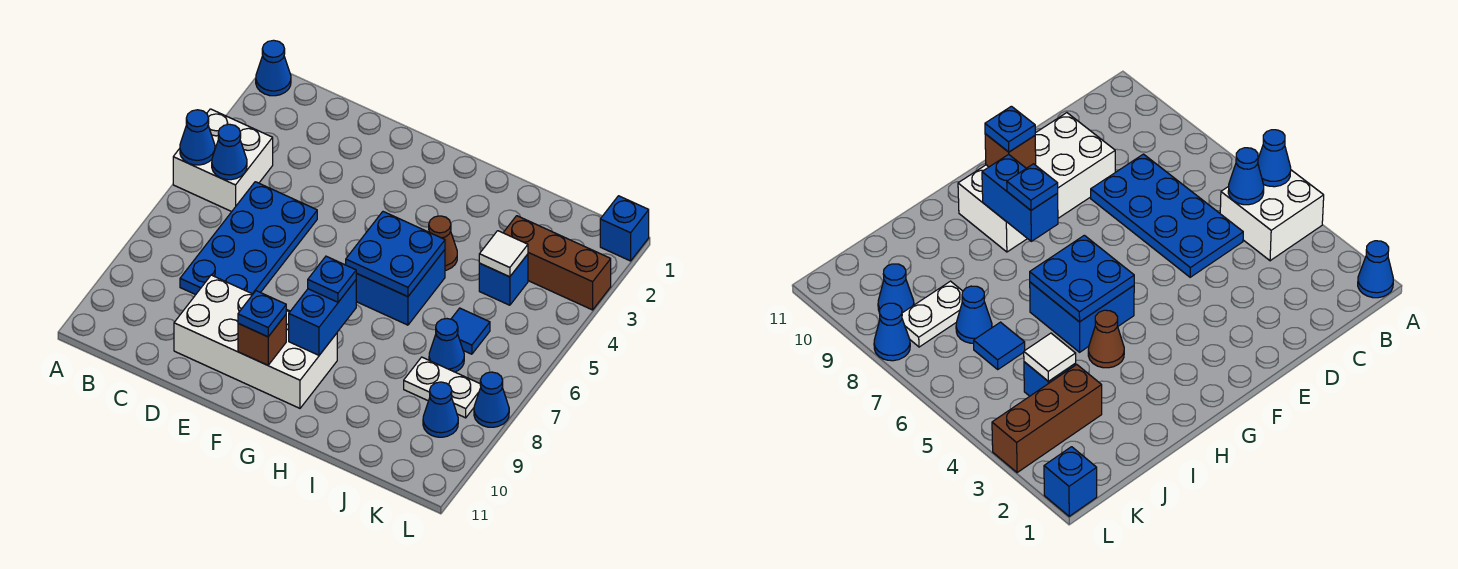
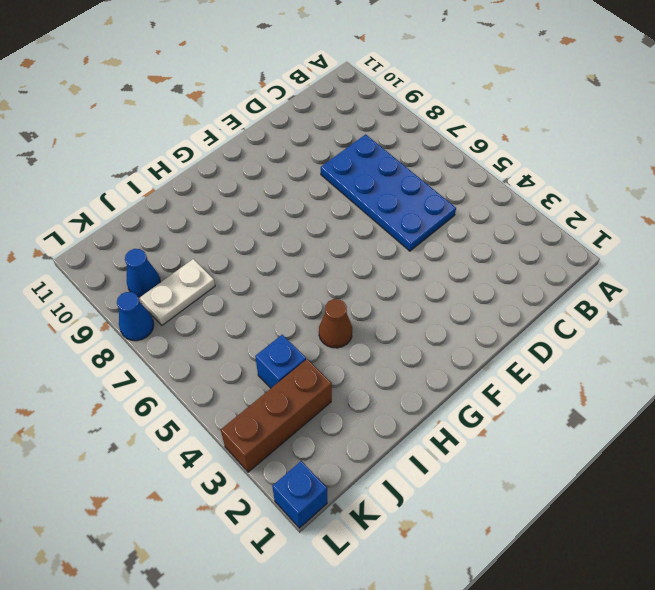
none -> blue cone A1 level 1
none -> white brick A4:B5 level 1
none -> white brick D9:G10 level 1

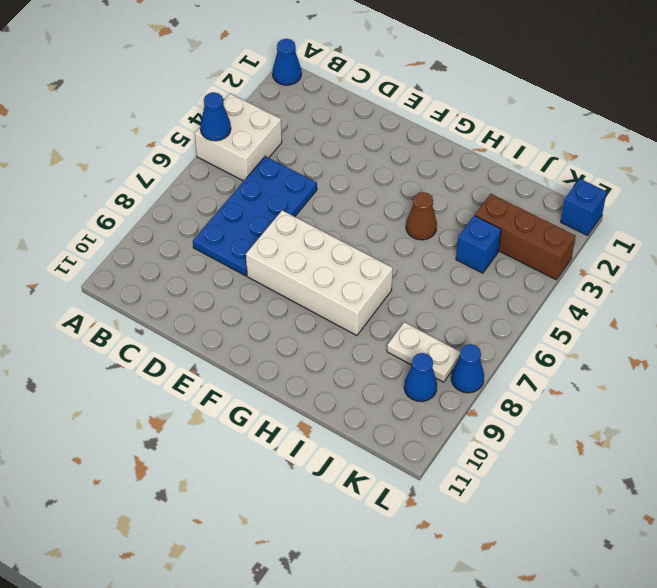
white brick E7:H8 level 1 -> white brick D9:G10 level 1
none -> blue brick G5:H6 level 1
none -> blue tile J6 level 1
none -> blue cone J7 level 1

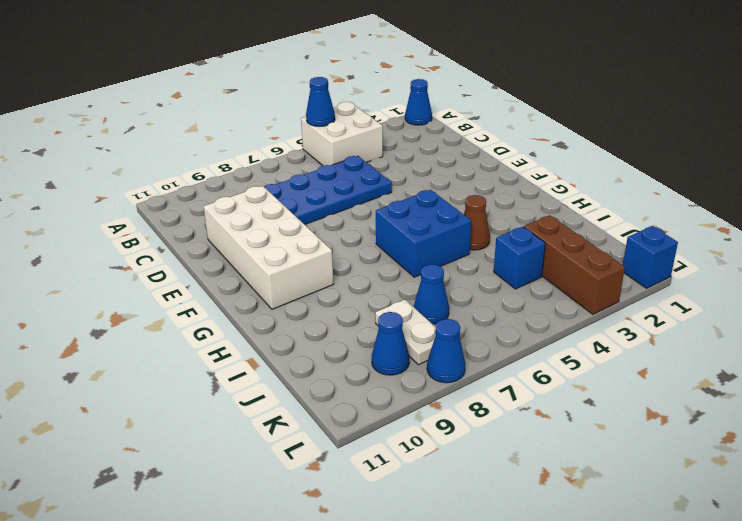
none -> blue tile J6 level 1
none -> blue cone B5 level 2
none -> brown brick F10 level 2

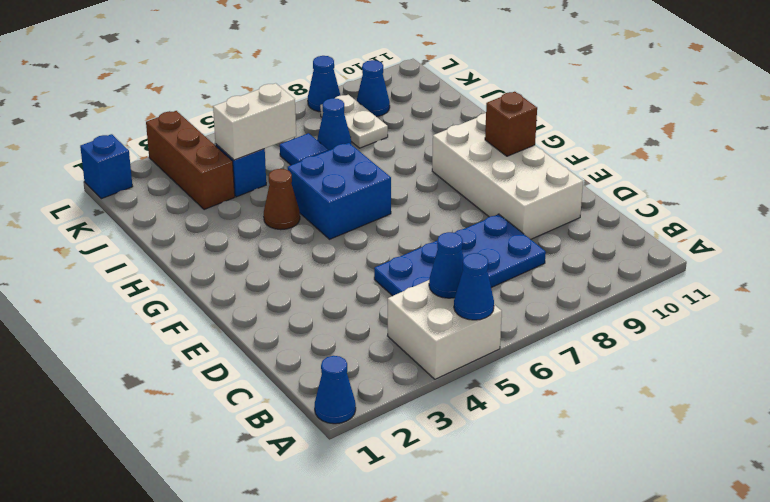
white brick J4:J5 level 2 -> white tile J4 level 2
none -> blue plate G5:H6 level 2
none -> blue brick G8:G9 level 2
none -> blue plate F10 level 3

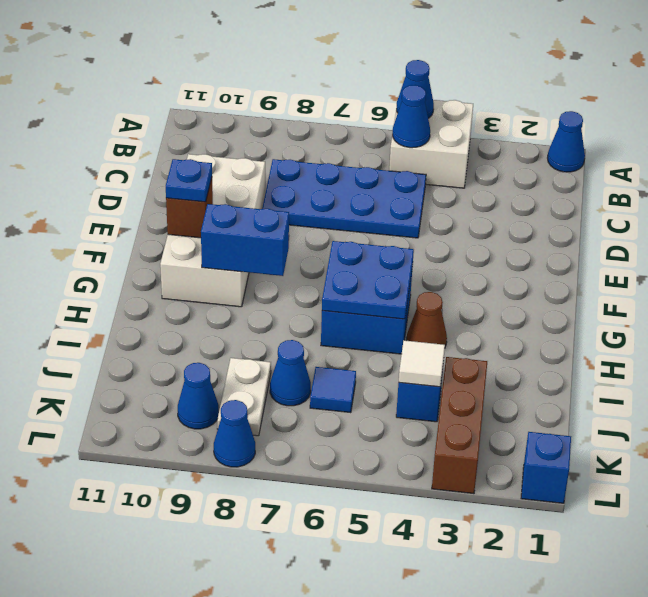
none -> blue plate G8 level 3

